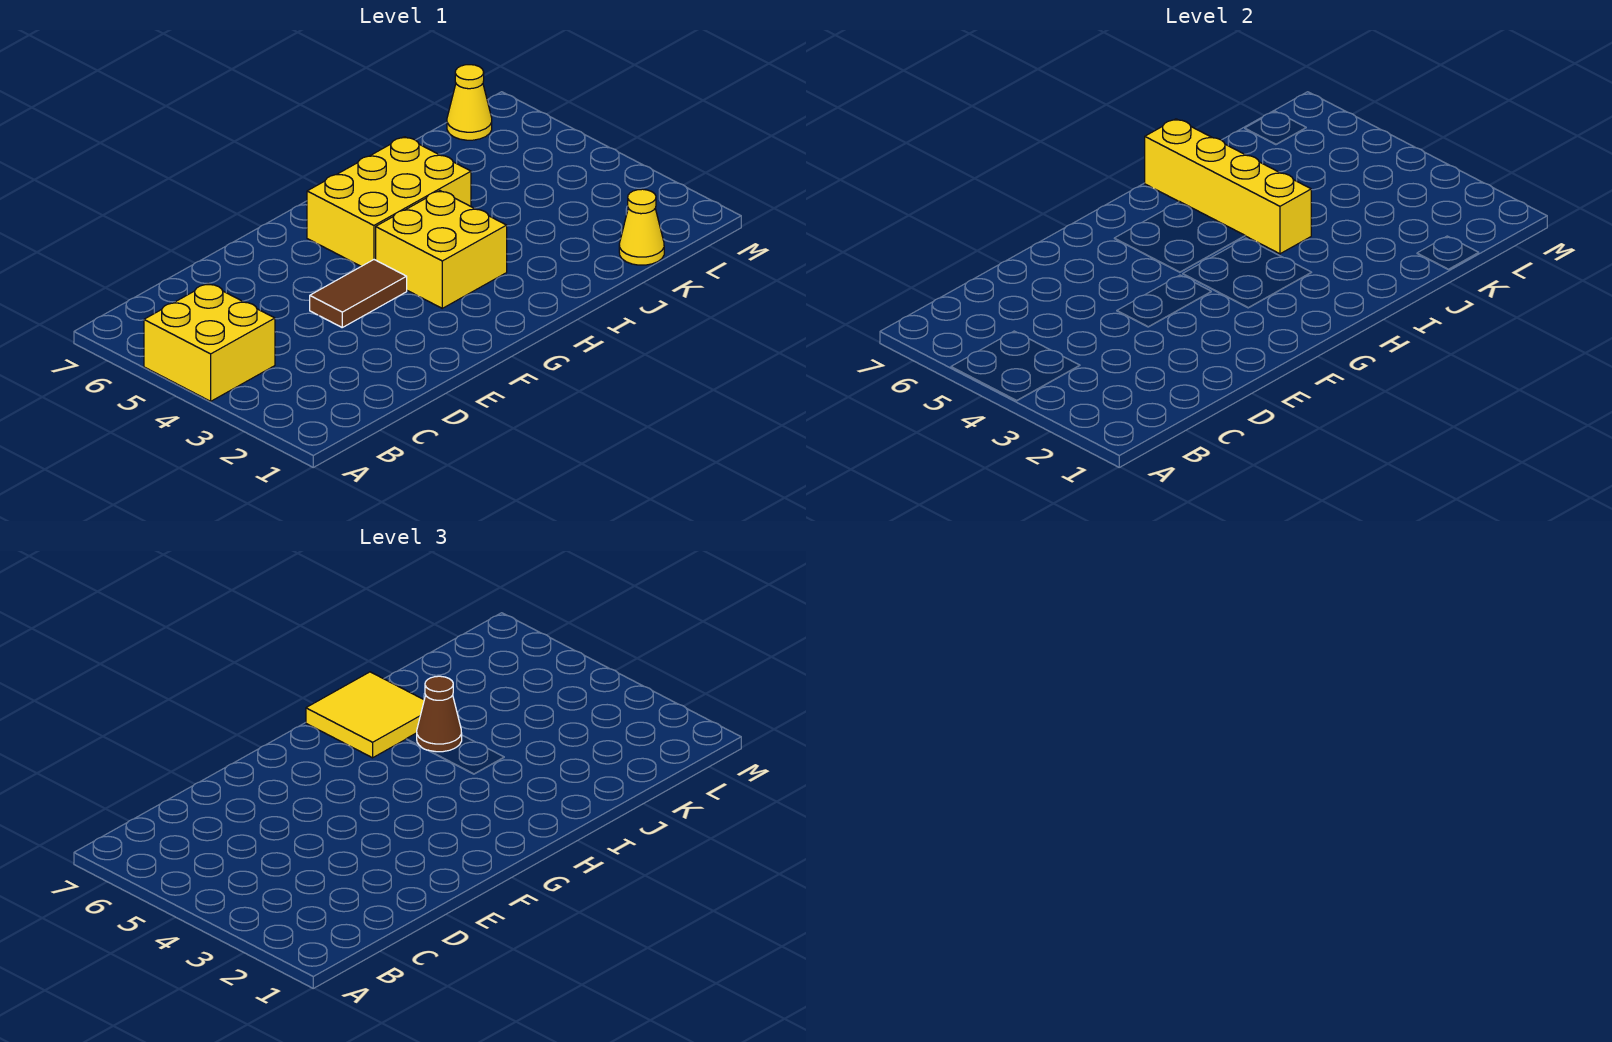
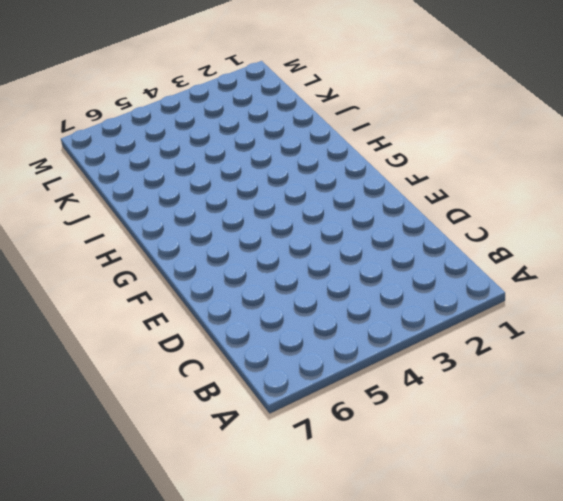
none -> yellow brick A4:B5 level 1
none -> brown tile E4:F4 level 1

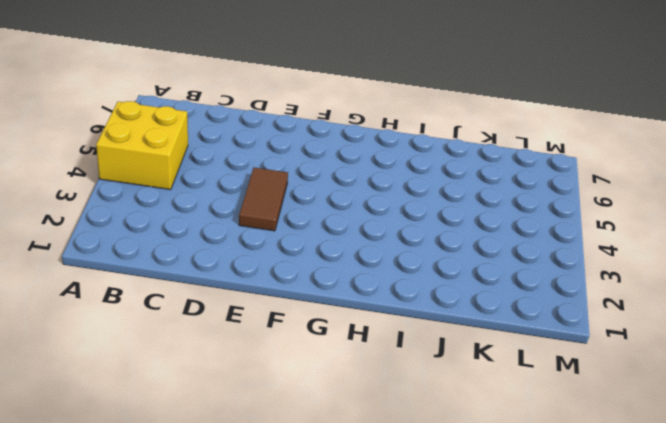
brown tile E3:E4 level 1 -> brown tile E4:F4 level 1
none -> yellow brick G3:H4 level 1
none -> yellow brick G5:I6 level 1

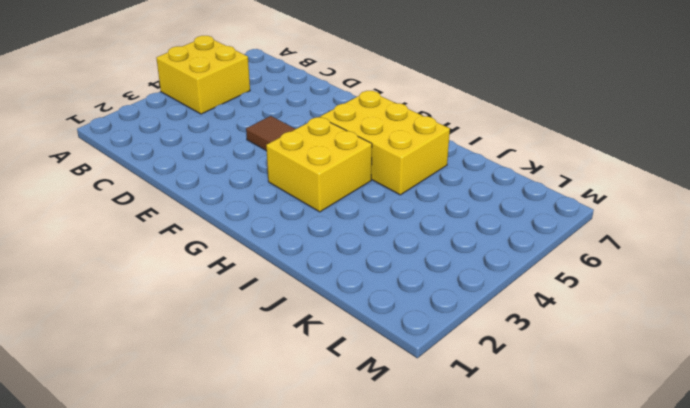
none -> yellow cone K1 level 1
none -> yellow cone L7 level 1

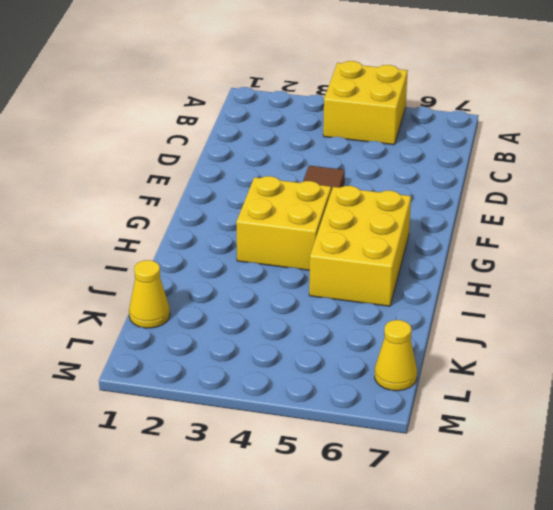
none -> yellow brick I4:I7 level 2
none -> yellow tile H6:I7 level 3

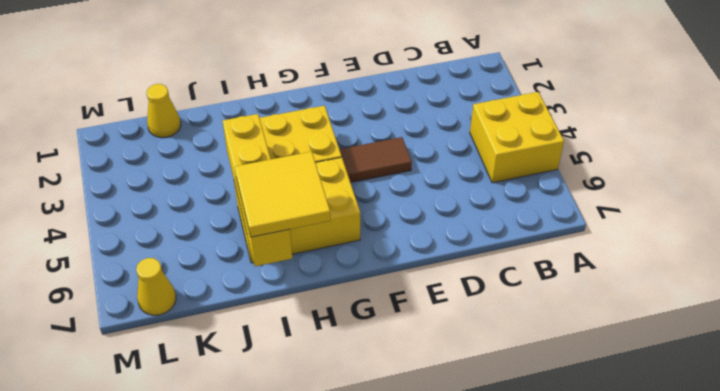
none -> brown cone I5 level 3

